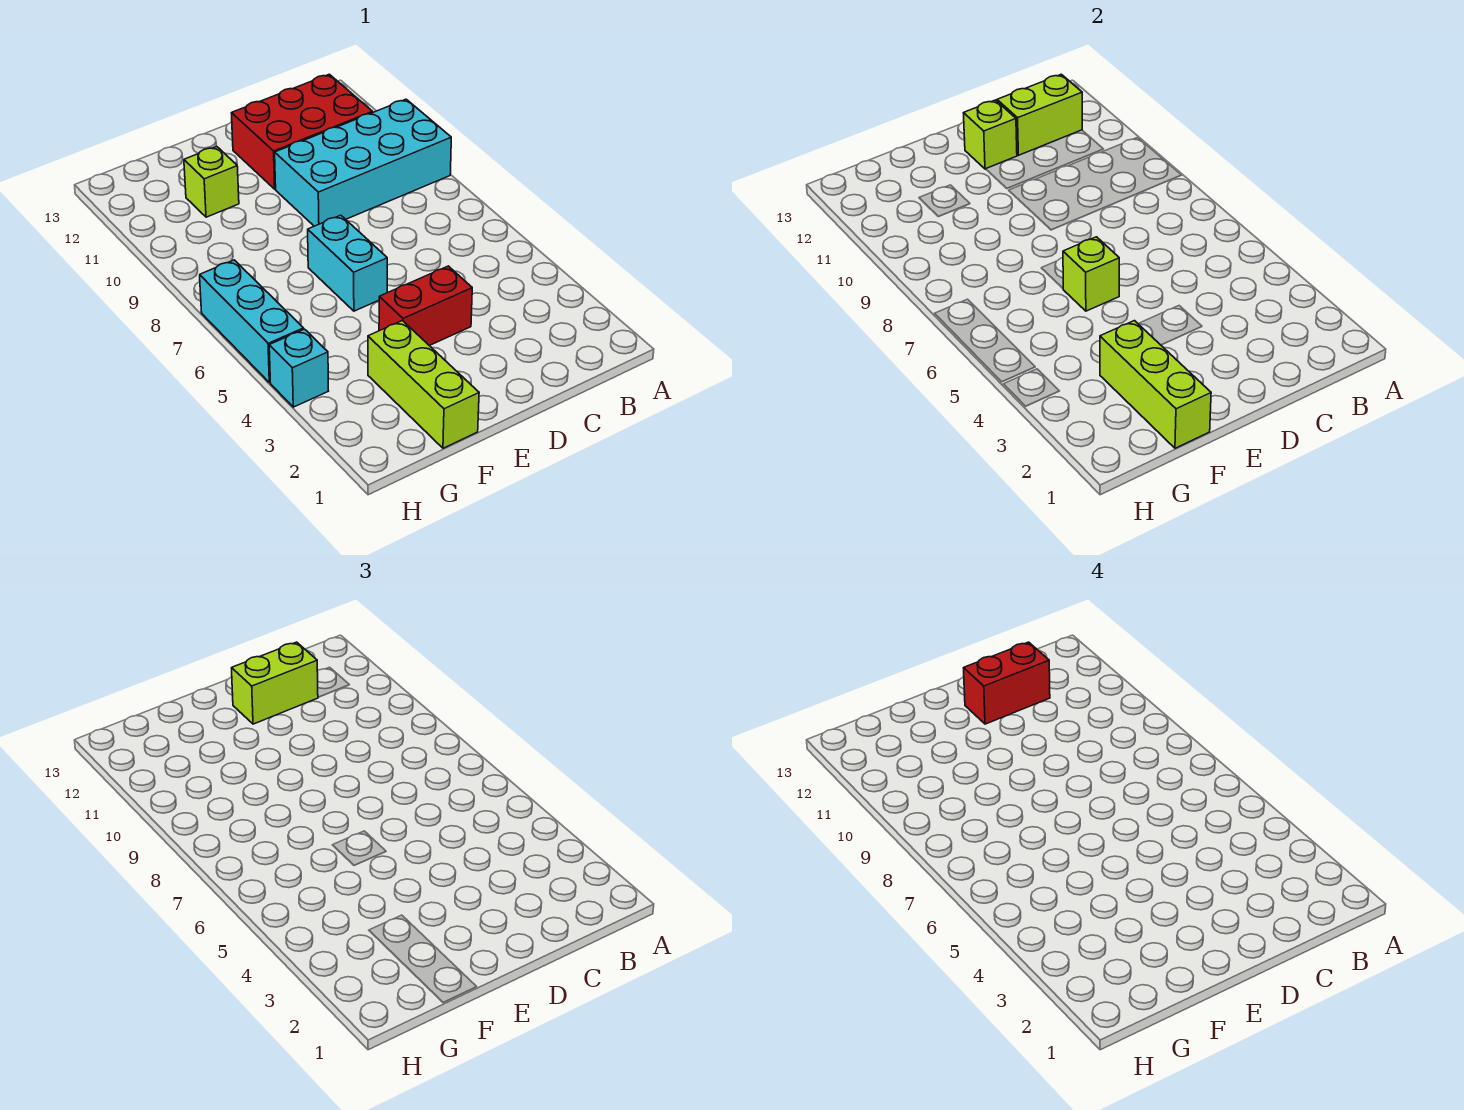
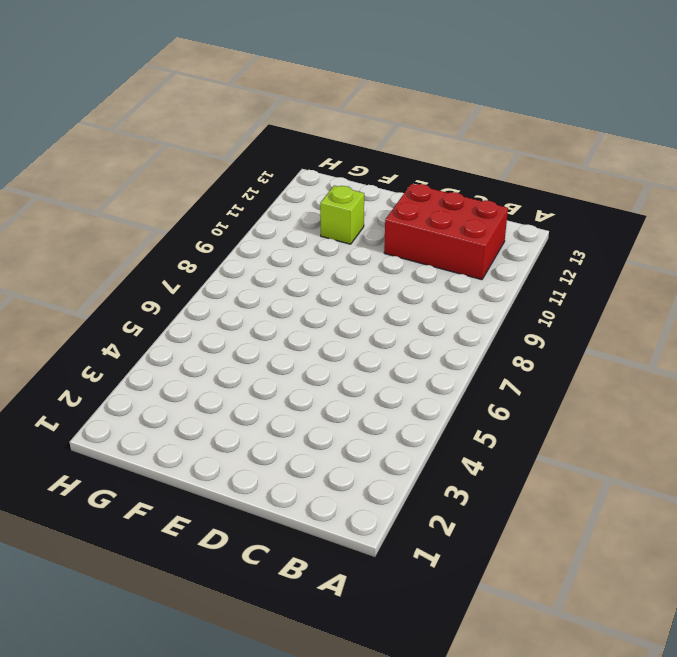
none -> cyan brick A9:D10 level 1
none -> red brick D4:E4 level 1
none -> cyan brick E6:E7 level 1

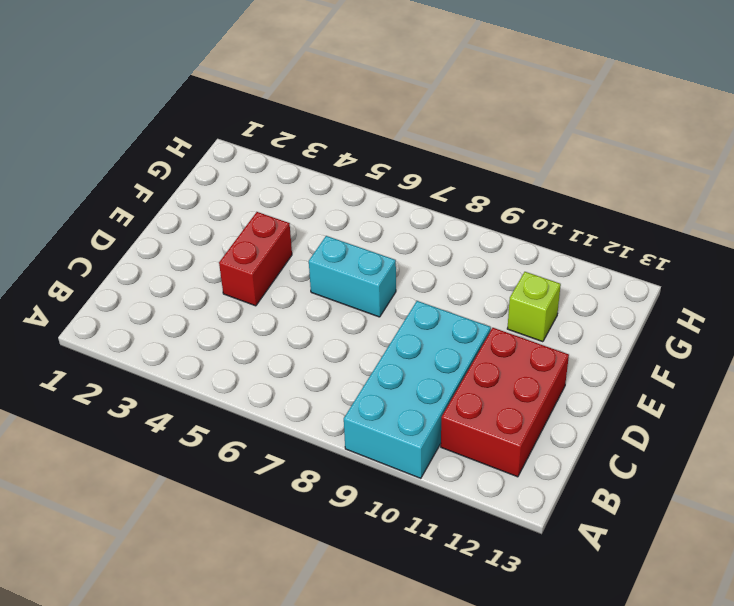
none -> lime brick F1:F3 level 1
none -> cyan brick H4 level 1
none -> cyan brick H5:H7 level 1

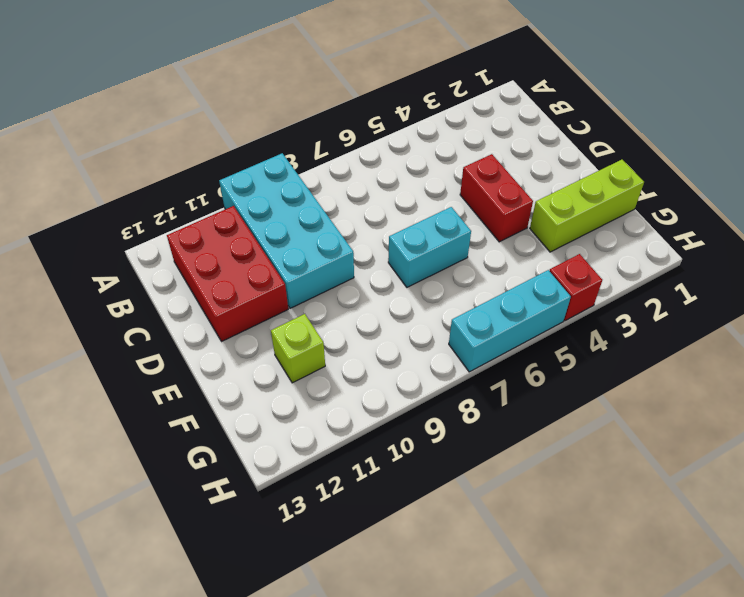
red brick H4 level 1 -> cyan brick H4 level 1
none -> lime brick B12:C12 level 2
none -> lime brick D12 level 2
none -> lime brick E6 level 2

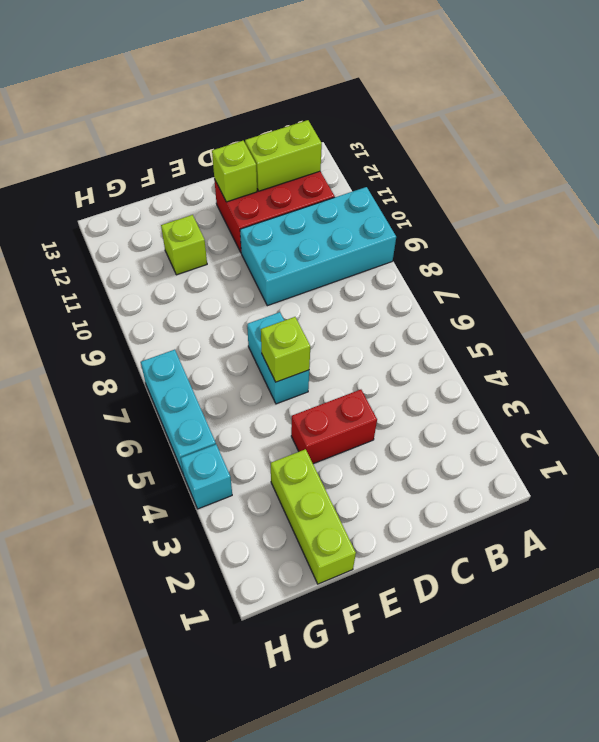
none -> lime brick F1:F3 level 2
none -> lime brick C12:D12 level 3
none -> red brick C12:D12 level 4

